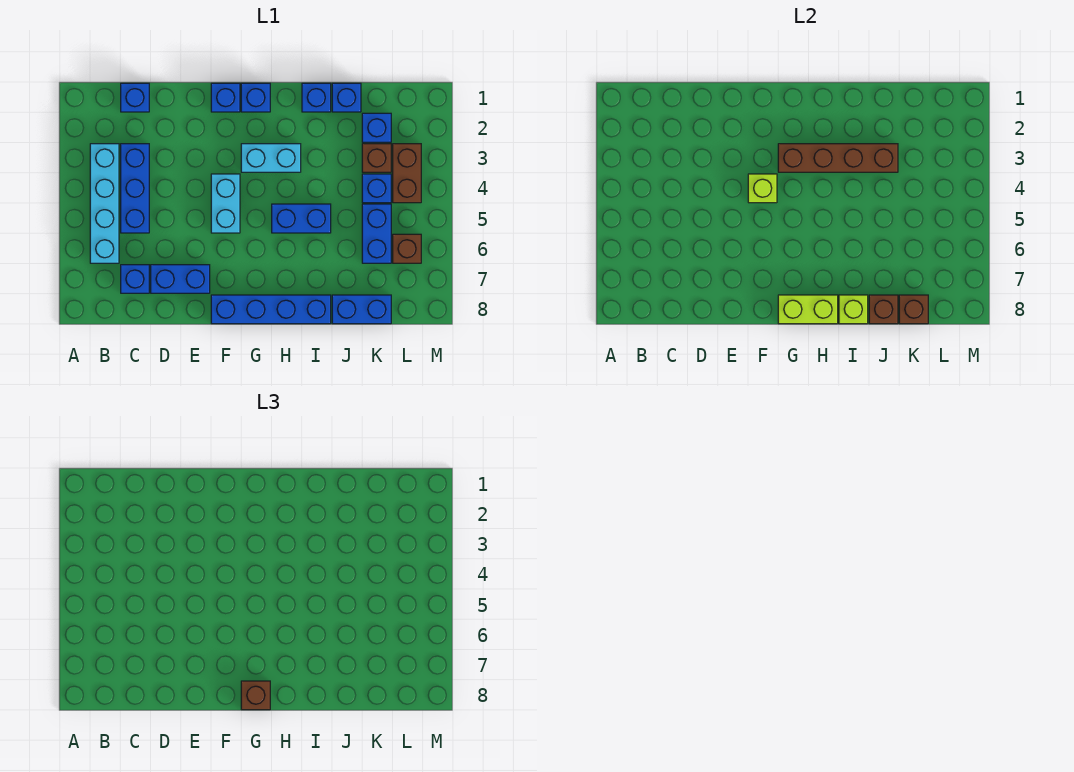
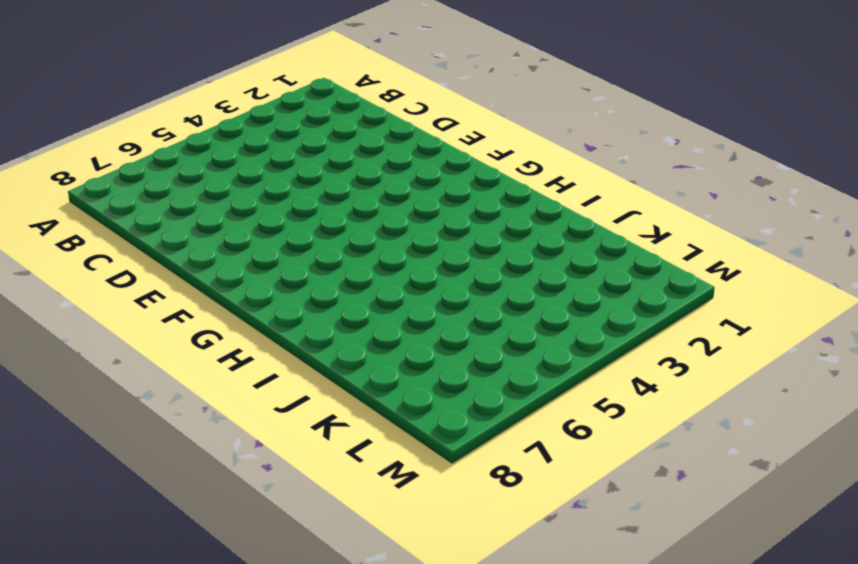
none -> cyan brick B3:B6 level 1
none -> blue brick C1 level 1
none -> blue brick C3:C5 level 1

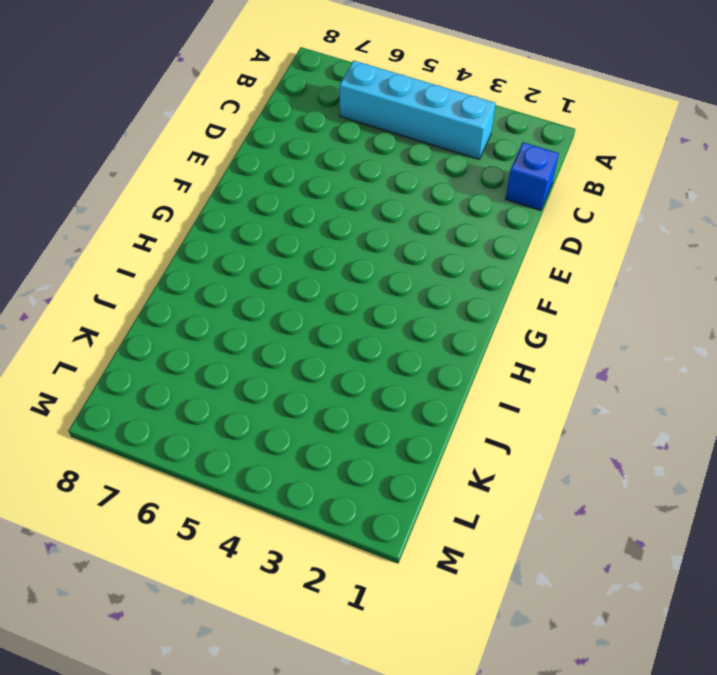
none -> blue brick C3:C5 level 1
none -> blue brick C7 level 1
none -> blue brick D7:E7 level 1

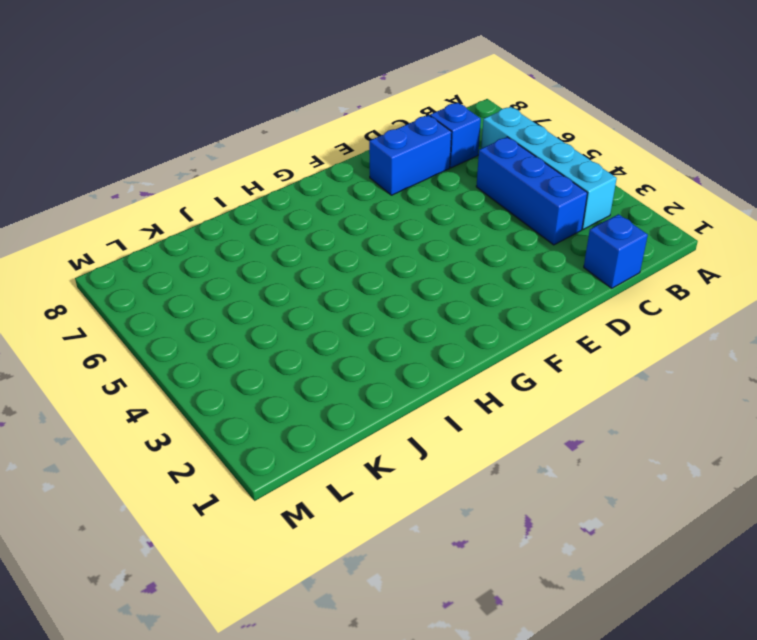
none -> blue brick F1 level 1
none -> cyan brick F4:F5 level 1
none -> blue brick F8:I8 level 1

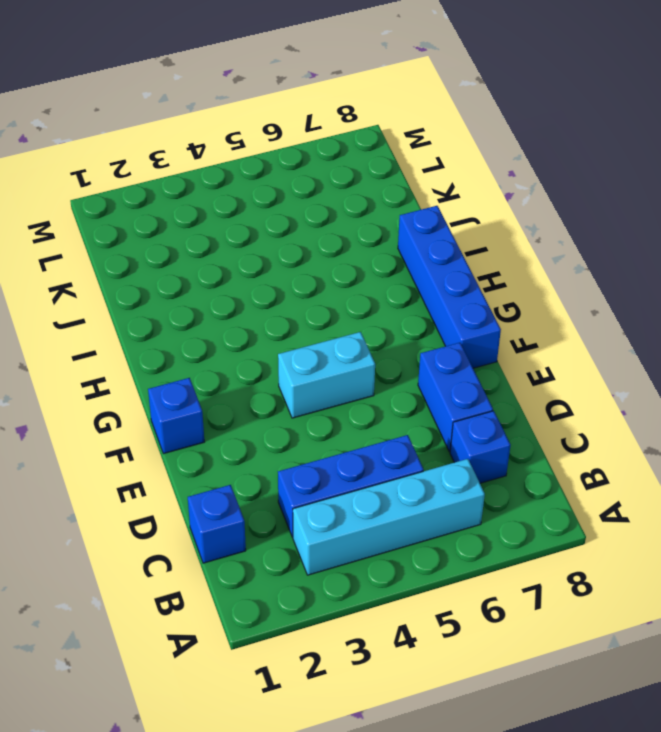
none -> blue brick G1 level 1
none -> cyan brick G3:H3 level 1
none -> blue brick H5:I5 level 1

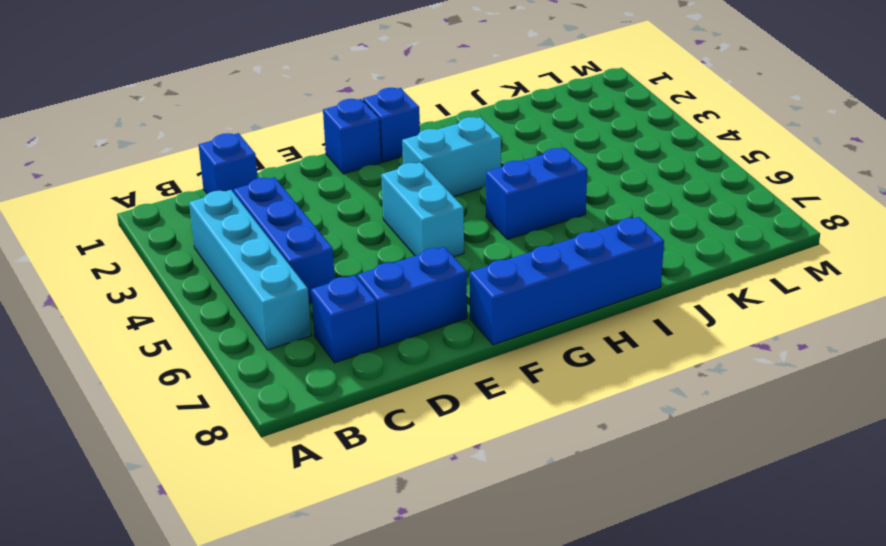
none -> blue brick I1 level 1
none -> blue brick J1 level 1
none -> blue brick J8:K8 level 1

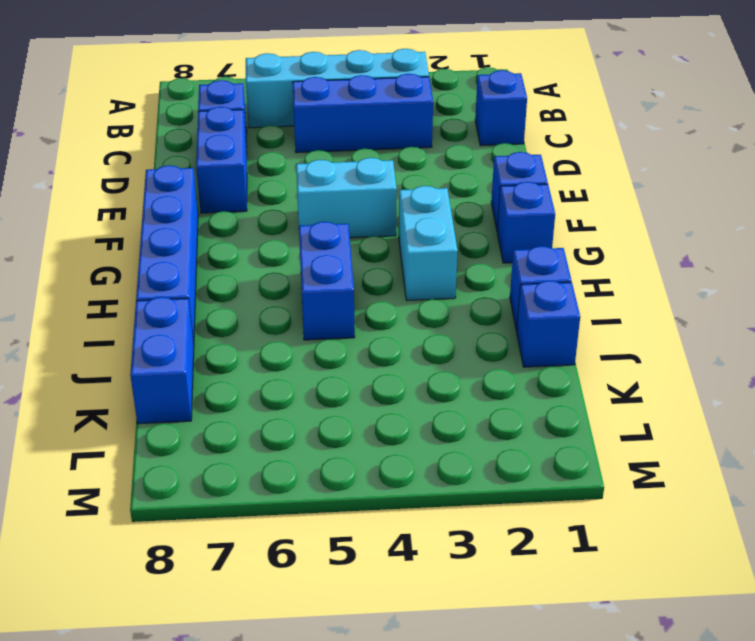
none -> blue brick K2 level 1
none -> brown brick K3 level 1
none -> blue brick K4 level 1

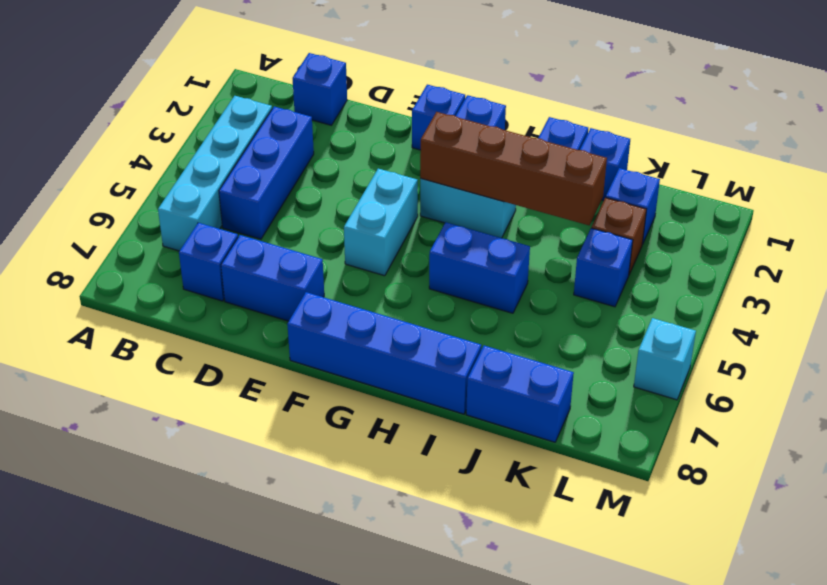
cyan brick M6 level 1 -> none
none -> blue brick K5:K6 level 1
none -> brown brick L3:L4 level 1
none -> brown brick L6 level 1

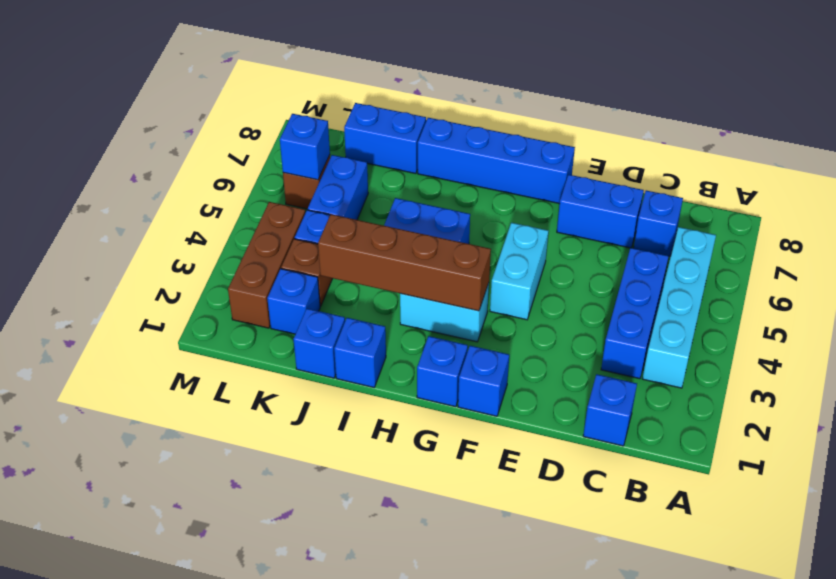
brown brick L2:L4 level 1 -> brown brick L3:L4 level 1
blue brick L6 level 2 -> none
none -> lime brick F4 level 2
none -> lime brick G8:H8 level 2
none -> lime brick I8 level 2

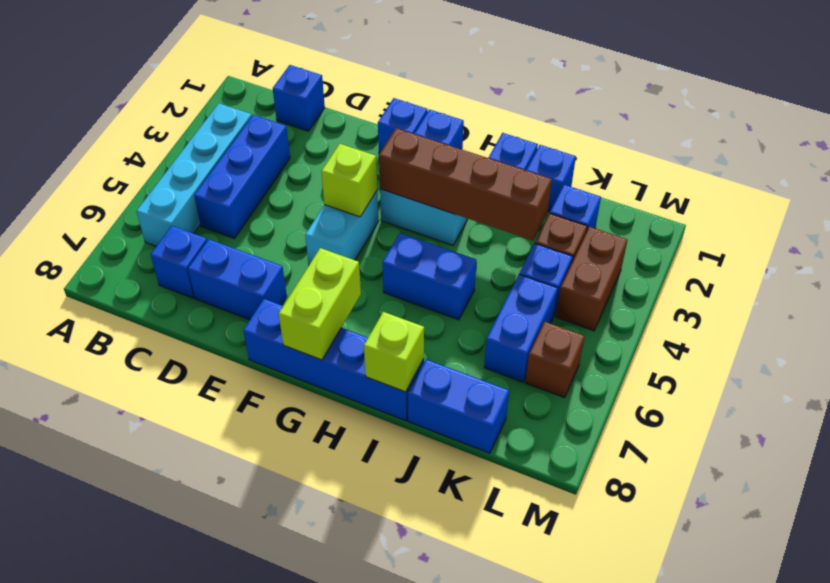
lime brick G7:G8 level 2 -> lime brick G8:H8 level 2
none -> brown brick J8 level 2
none -> brown brick K8 level 2
none -> brown brick G8 level 3

